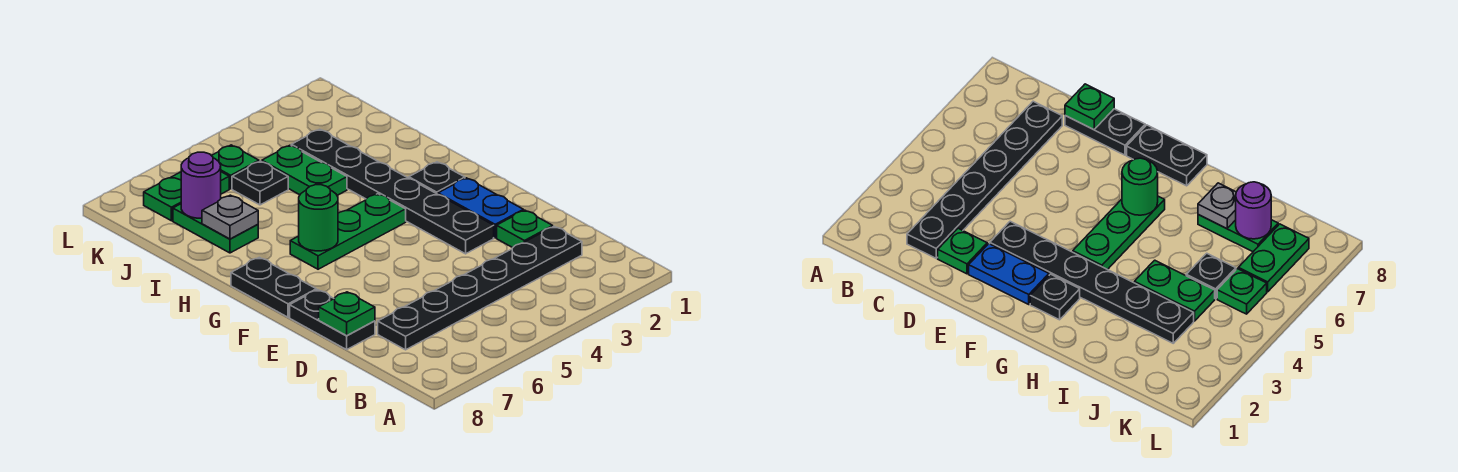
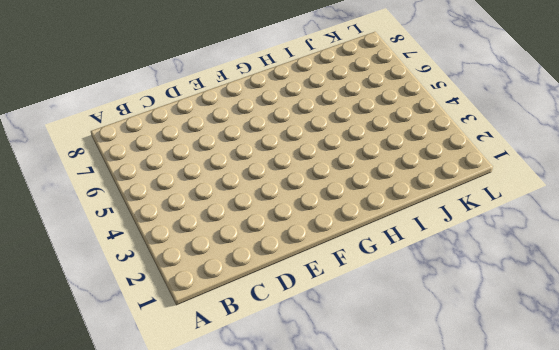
none -> black plate C2:C7 level 1
none -> green plate D2 level 1
none -> black plate D8:E8 level 1

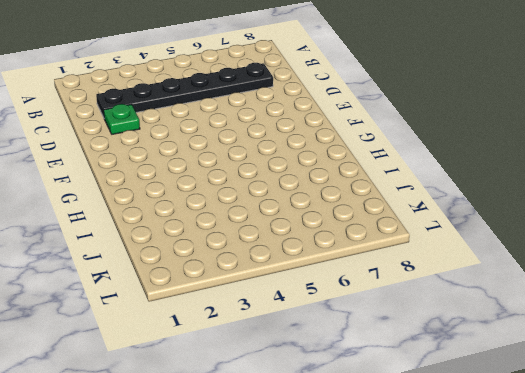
none -> black plate D8:E8 level 1
none -> blue plate E2:F2 level 1
none -> black plate E3:J3 level 1

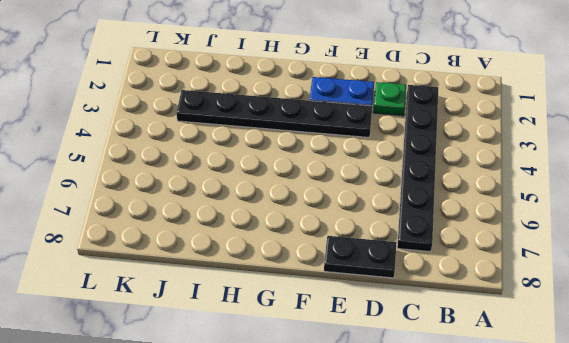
none -> black plate F8:G8 level 1
none -> black plate G2 level 1
none -> green plate G4:G6 level 1

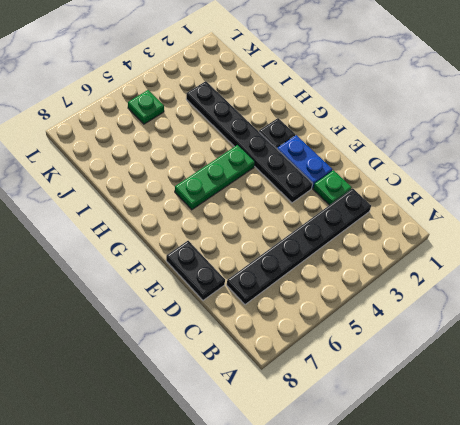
none -> black plate F8:G8 level 1
none -> green plate I4:J4 level 1
none -> green plate I7:J7 level 1

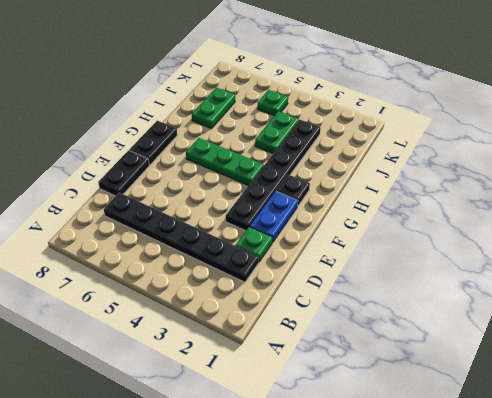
none -> black plate J5 level 1
none -> green plate K6:K7 level 1
none -> green plate D8 level 2

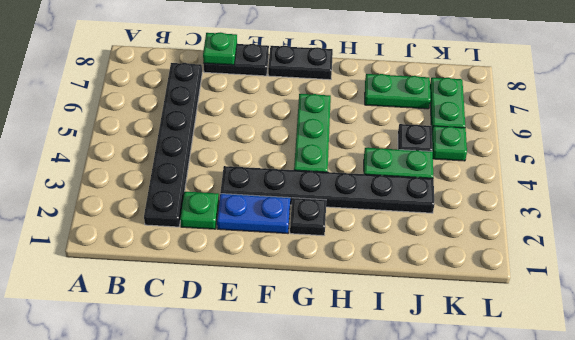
none -> green round brick G6 level 2
none -> grey plate I7 level 2
none -> purple round brick J7 level 2

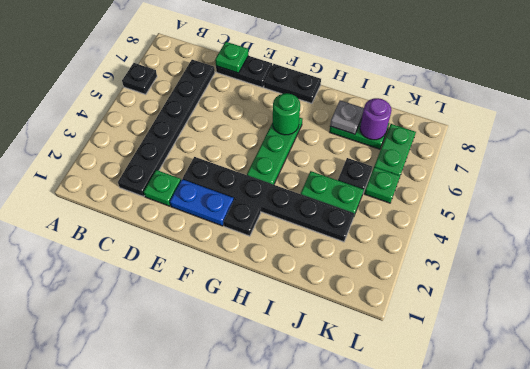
black plate A6 level 1 -> none

